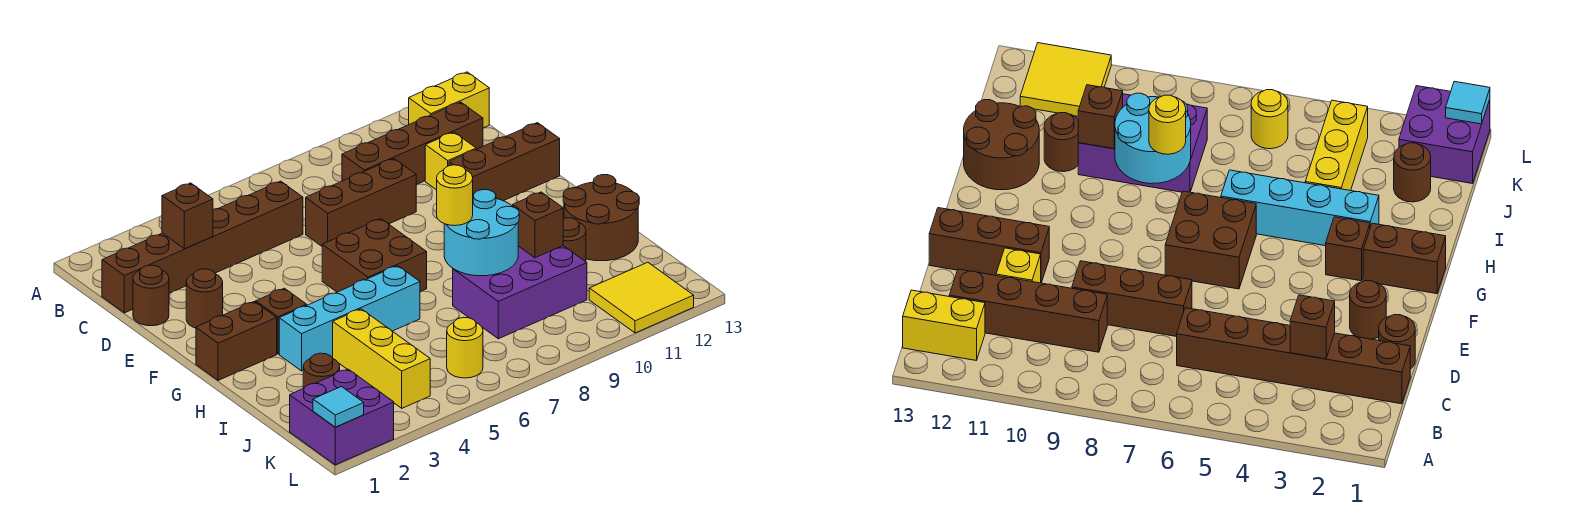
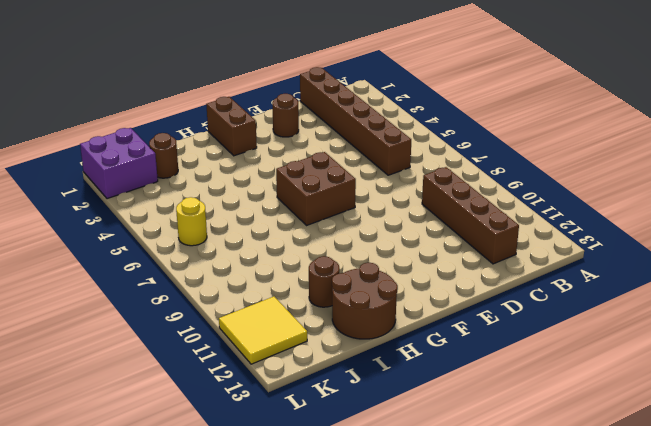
none -> yellow brick B12:B13 level 1
none -> brown round brick D1 level 1
none -> brown brick D7:D9 level 1

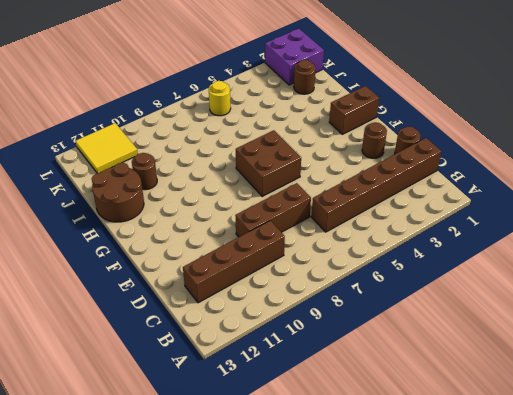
none -> yellow brick B12:B13 level 1
none -> yellow brick D11 level 1
none -> brown brick E11:E13 level 1

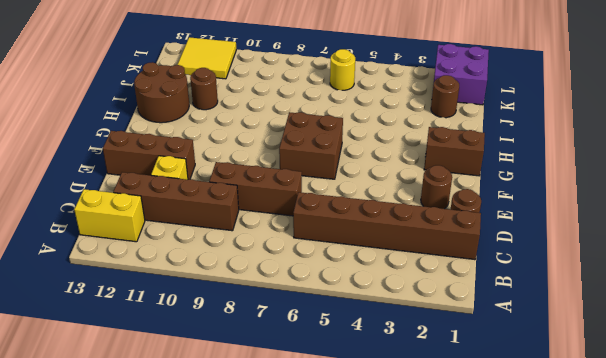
none -> brown brick G3 level 1
none -> cyan brick H3:H6 level 1
none -> yellow brick I4:K4 level 1

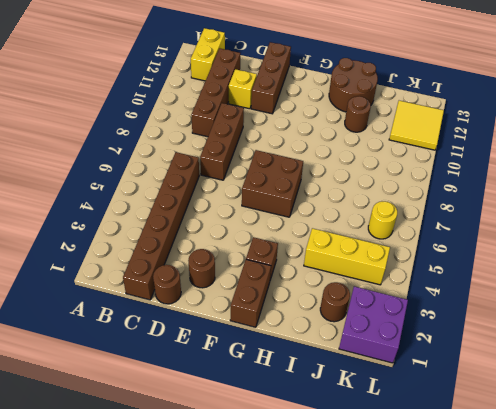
none -> cyan brick H3:H6 level 1
none -> purple brick I8:J10 level 1
none -> brown brick C3 level 2

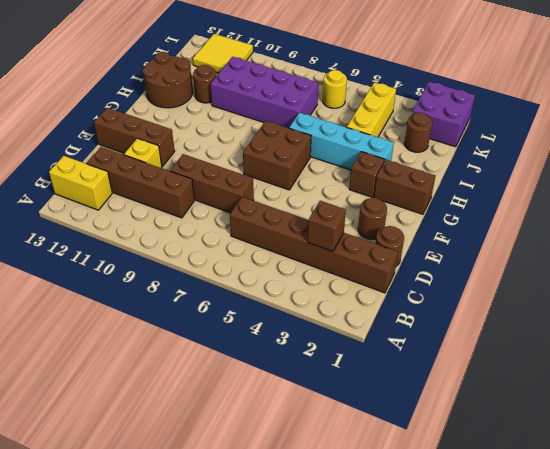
purple brick I7:J10 level 1 -> purple brick I8:J10 level 1
none -> cyan round brick H8:I9 level 2
none -> brown brick I10 level 2
none -> cyan tile L1 level 2

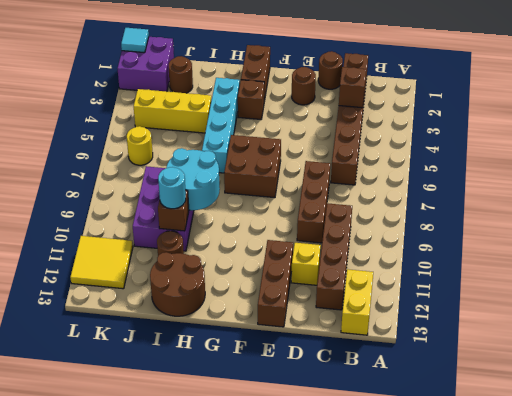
cyan round brick I10 level 3 -> none
none -> yellow round brick H8 level 3

